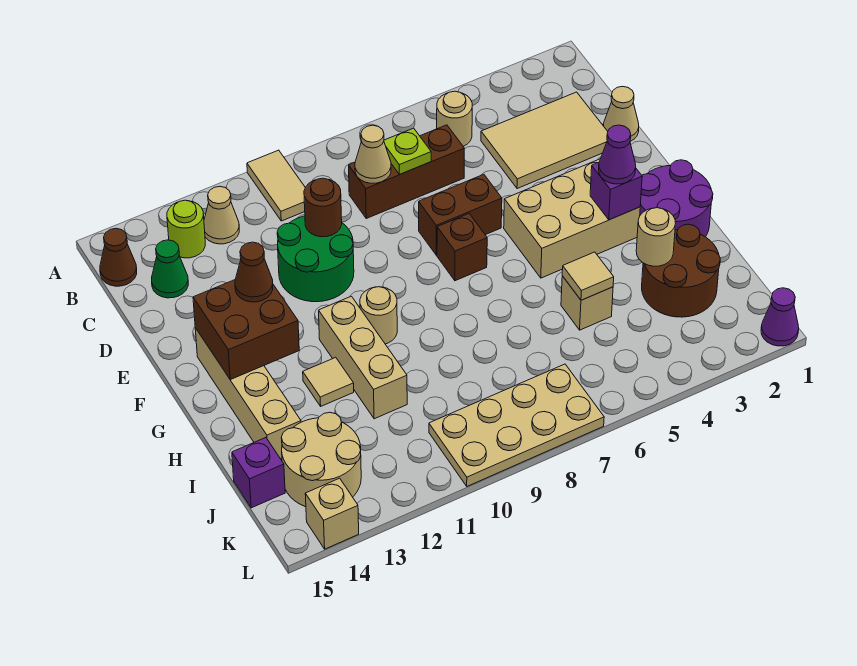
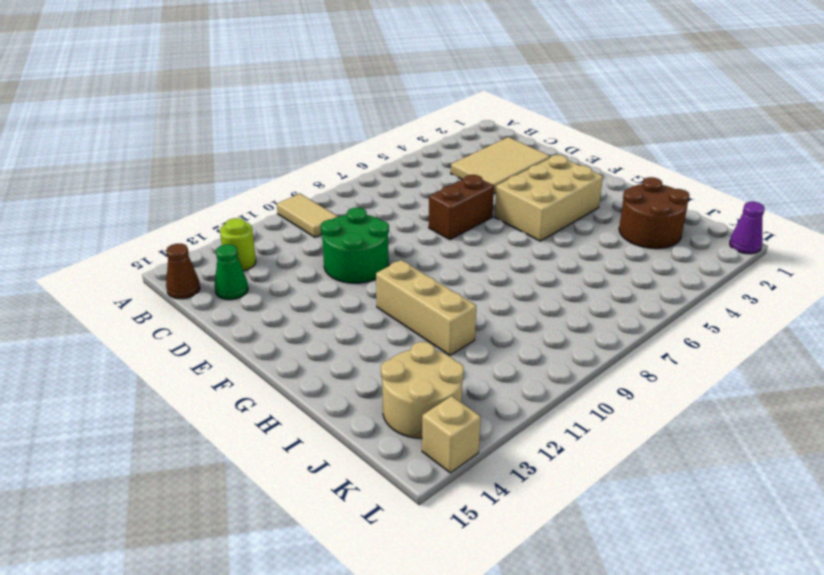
none -> tan round brick B5 level 1
none -> tan cone B12 level 1
none -> brown brick C6:C8 level 1
none -> tan cone D1 level 1

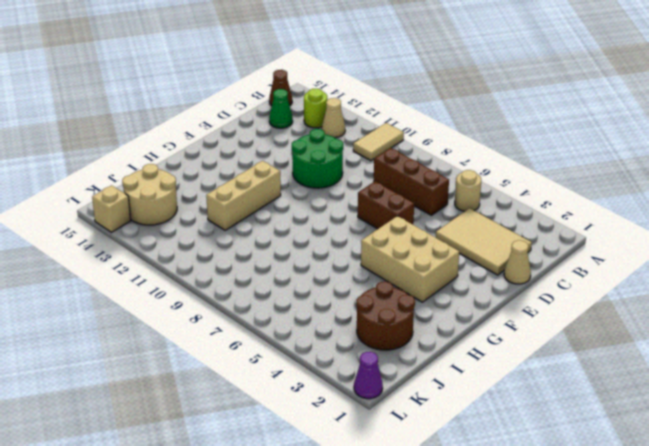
none -> brown brick F7 level 1
none -> tan brick F14:I14 level 1
none -> purple round brick G1:H2 level 1
none -> tan round brick G10 level 1

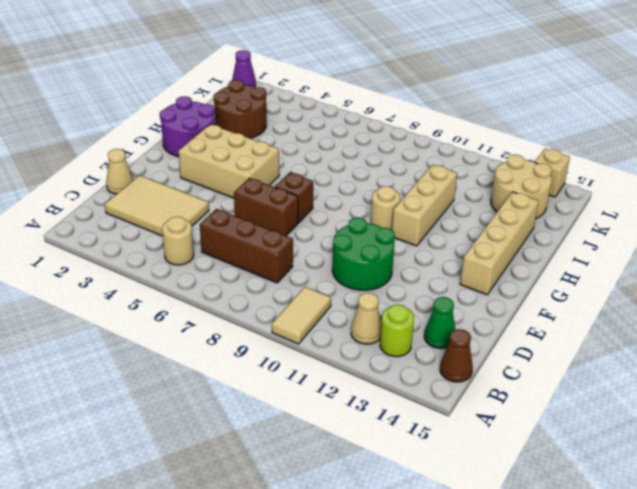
none -> tan tile H12 level 1
none -> tan brick I5 level 1
none -> purple brick J15 level 1
none -> tan plate K7:L10 level 1

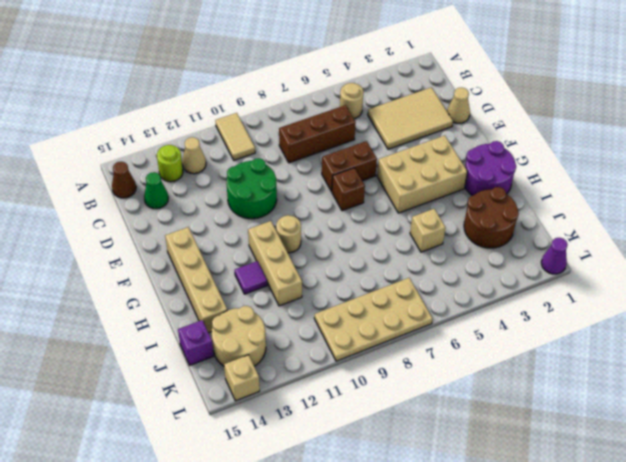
purple tile H12 level 1 -> tan tile H12 level 1
none -> lime plate C7 level 2
none -> tan cone C8 level 2
none -> brown round brick D10 level 2
none -> brown brick F13:G14 level 2

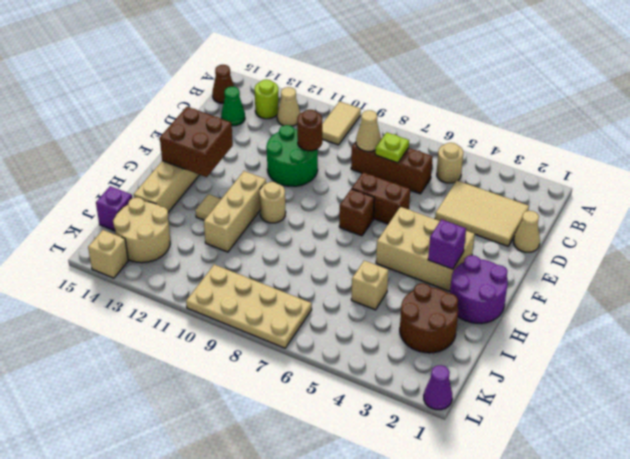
none -> tan round brick I3 level 2
none -> tan tile I5 level 2
none -> brown cone F13 level 3
none -> purple cone G3 level 3

